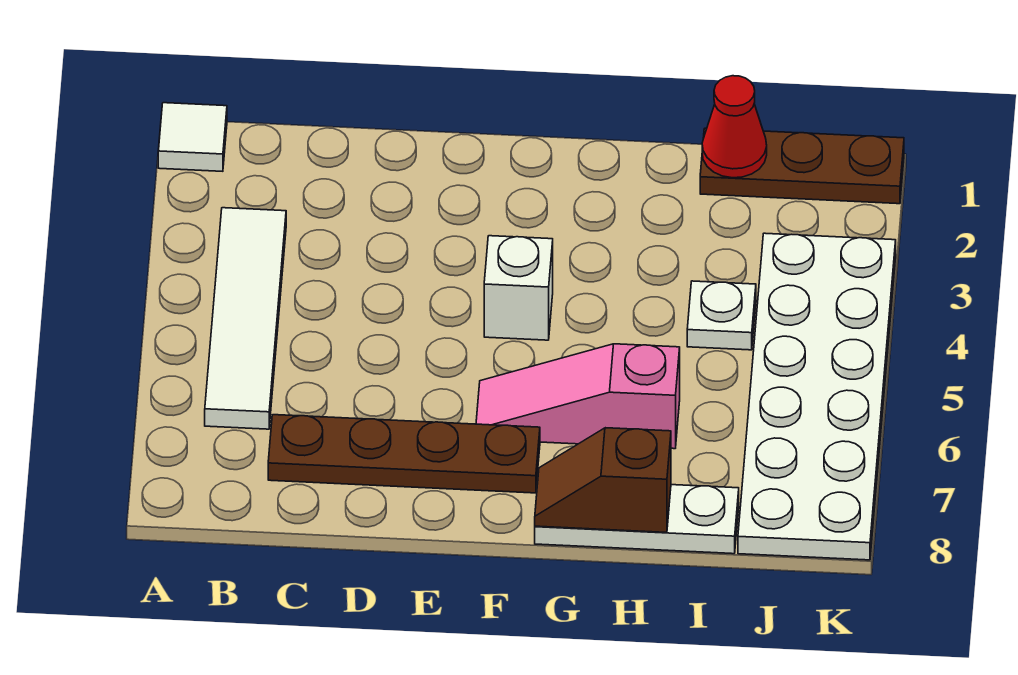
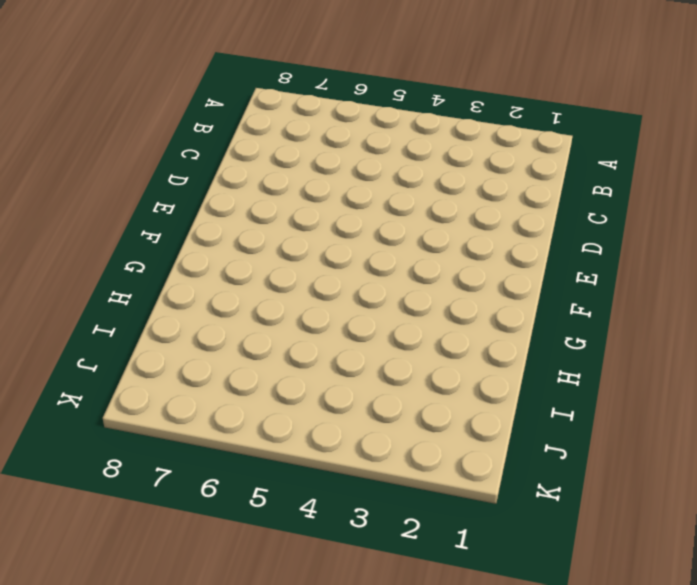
none -> white tile A1 level 1
none -> white tile B3:B6 level 1

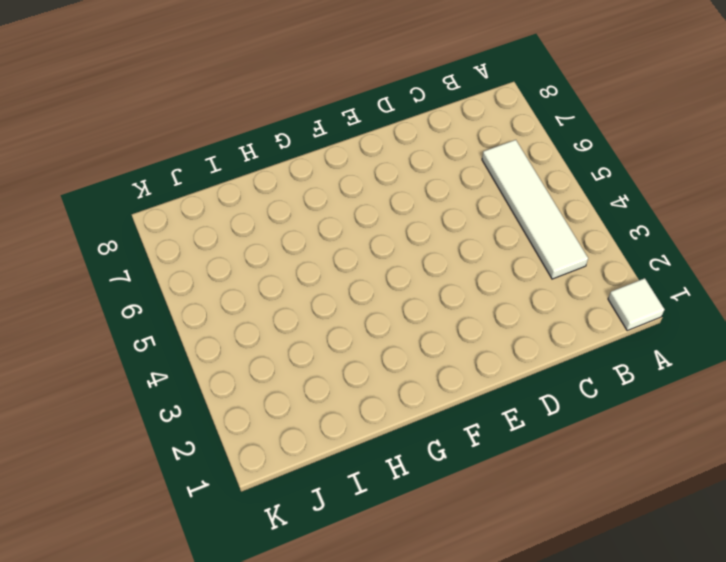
none -> brown plate C7:F7 level 1
none -> white brick F4 level 1

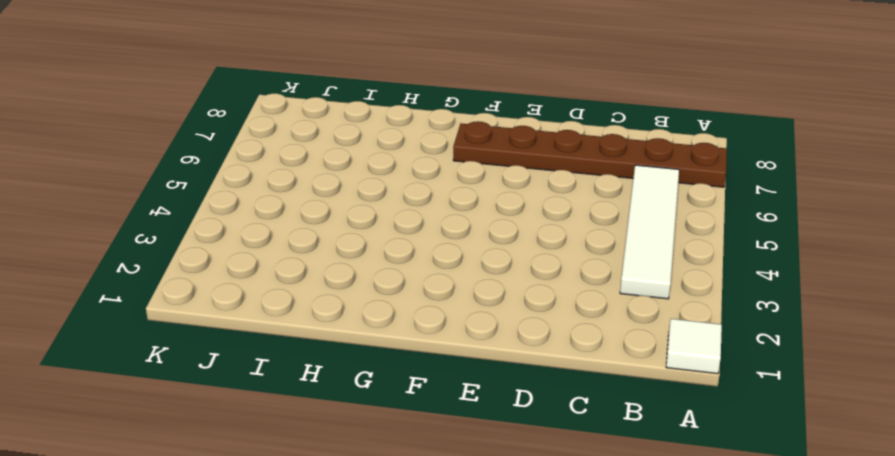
brown plate A7:F7 level 1 -> brown plate C7:F7 level 1
none -> white brick F4 level 1
none -> pink slope F6:H6 level 1 top H

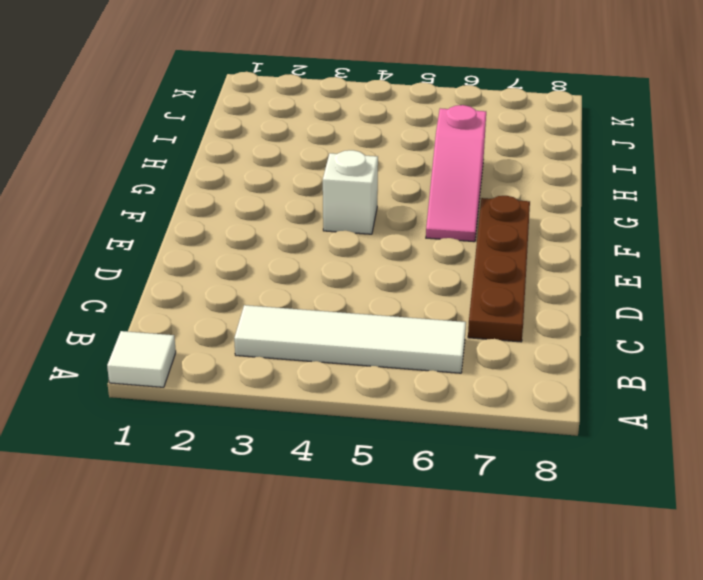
none -> white plate G8:I8 level 1
none -> brown plate I1:K1 level 1

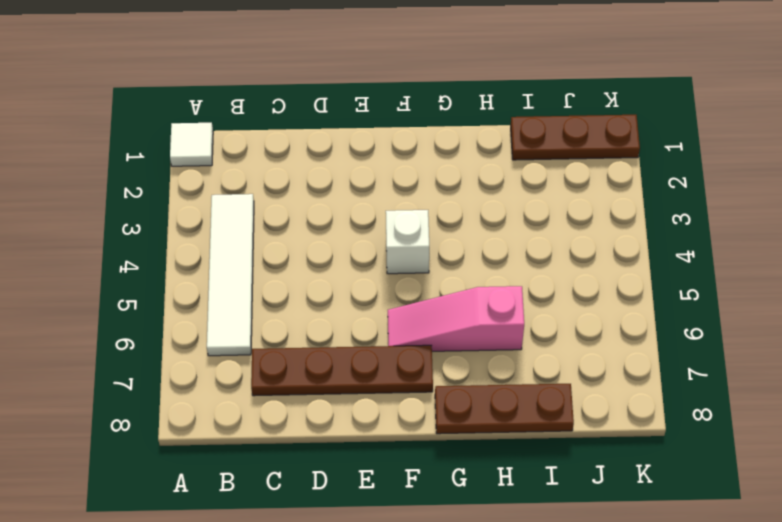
brown plate G8:I8 level 1 -> white plate G8:I8 level 1
none -> white plate I4 level 1
none -> white plate J3:K8 level 1

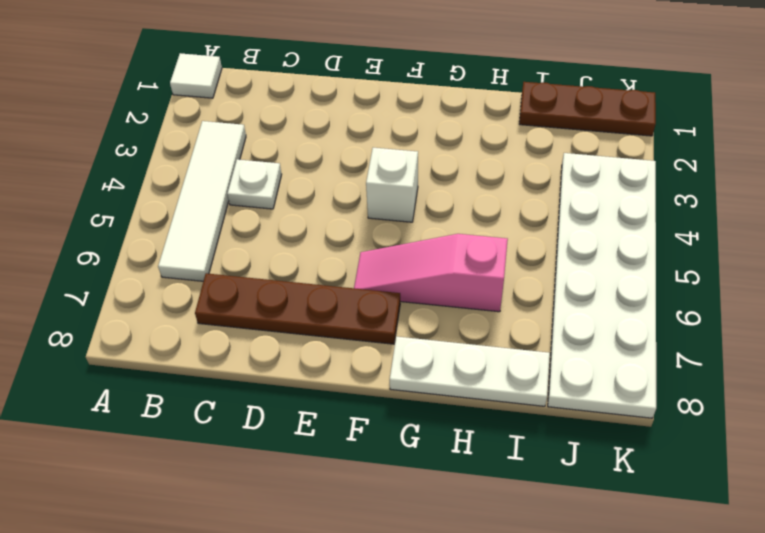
white plate C4 level 1 -> white plate I4 level 1
none -> brown slope G8:H8 level 2 top H
none -> red cone I1 level 2

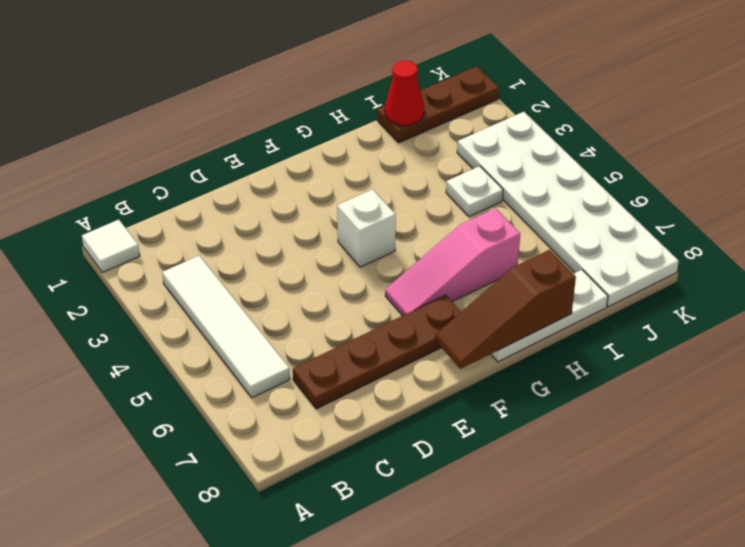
brown slope F8:H8 level 2 top H -> brown slope G8:H8 level 2 top H

